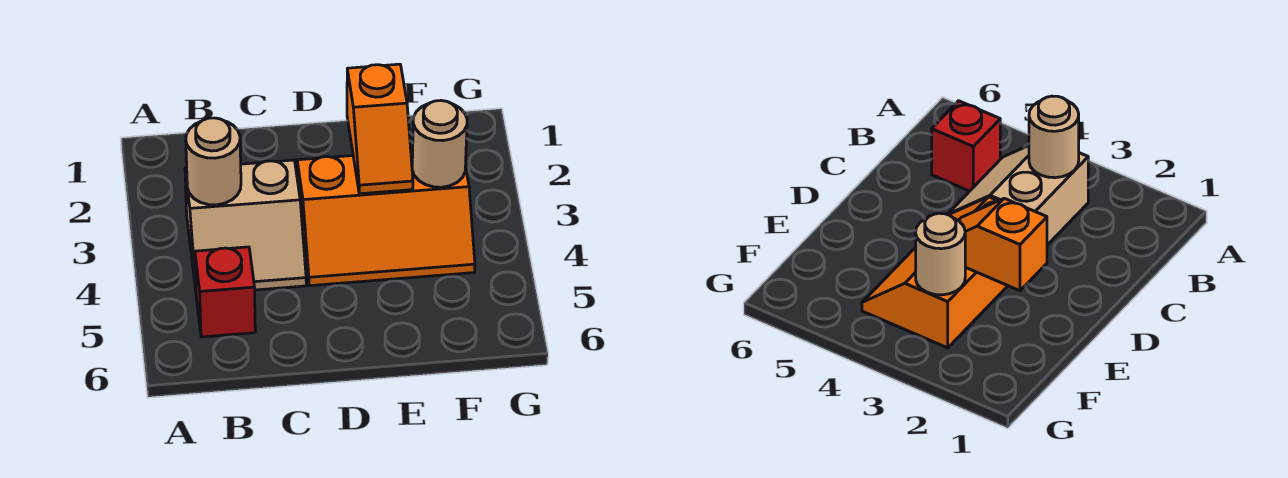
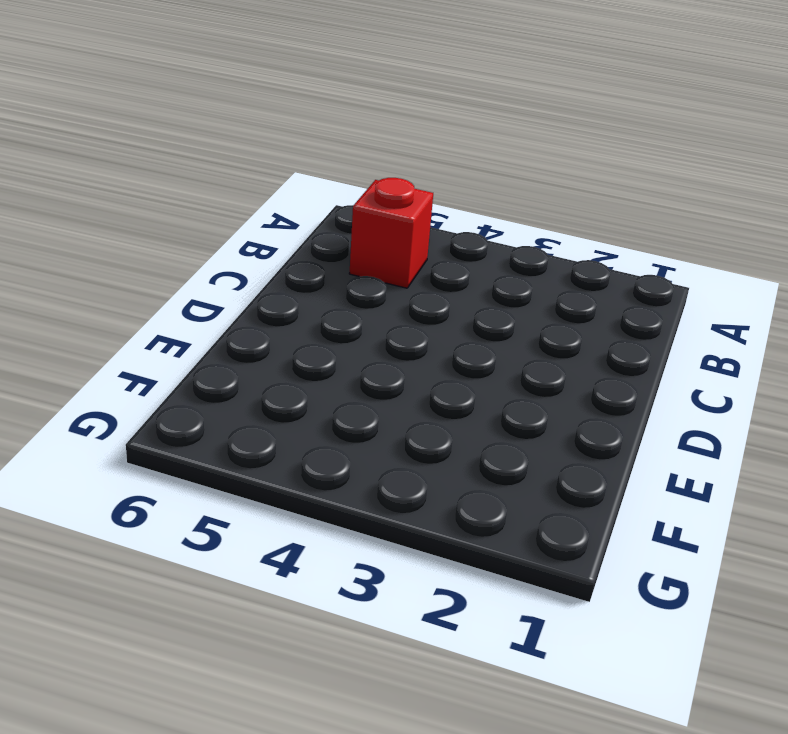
none -> tan slope B3:C4 level 1 top 3
none -> orange slope D3:F4 level 1 top 3

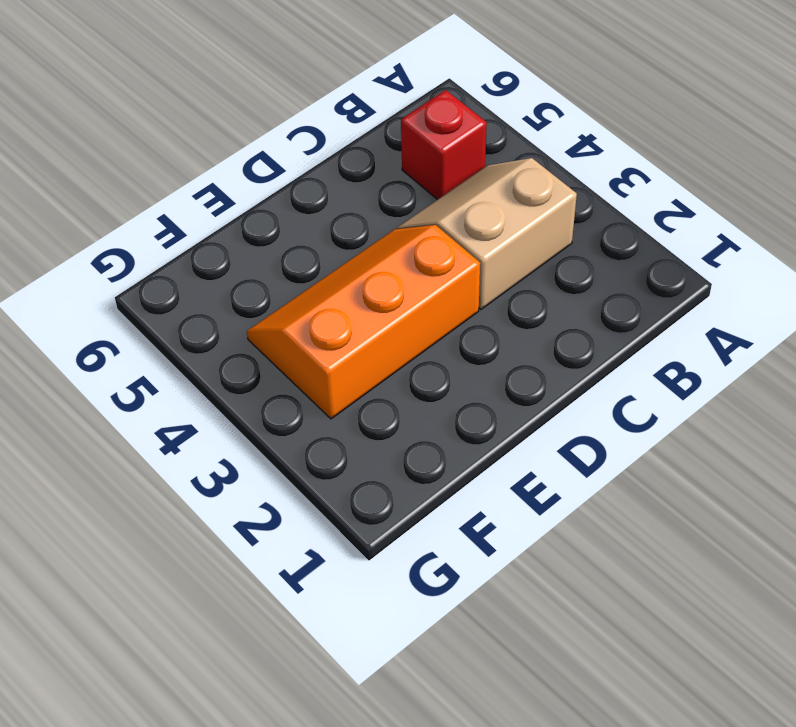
none -> tan round brick B3 level 2
none -> orange slope E2:E3 level 2 top 2

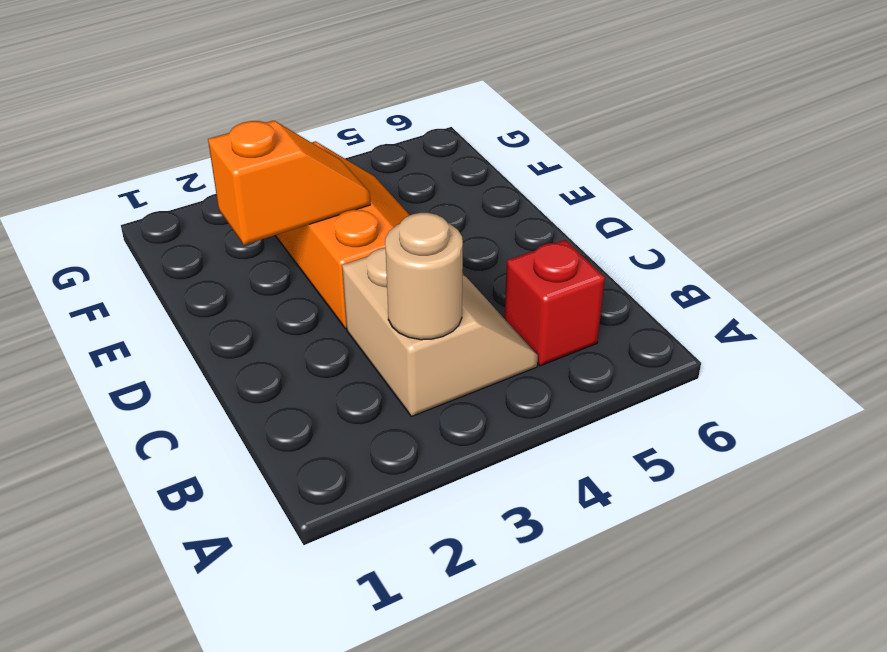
none -> tan round brick F3 level 2

